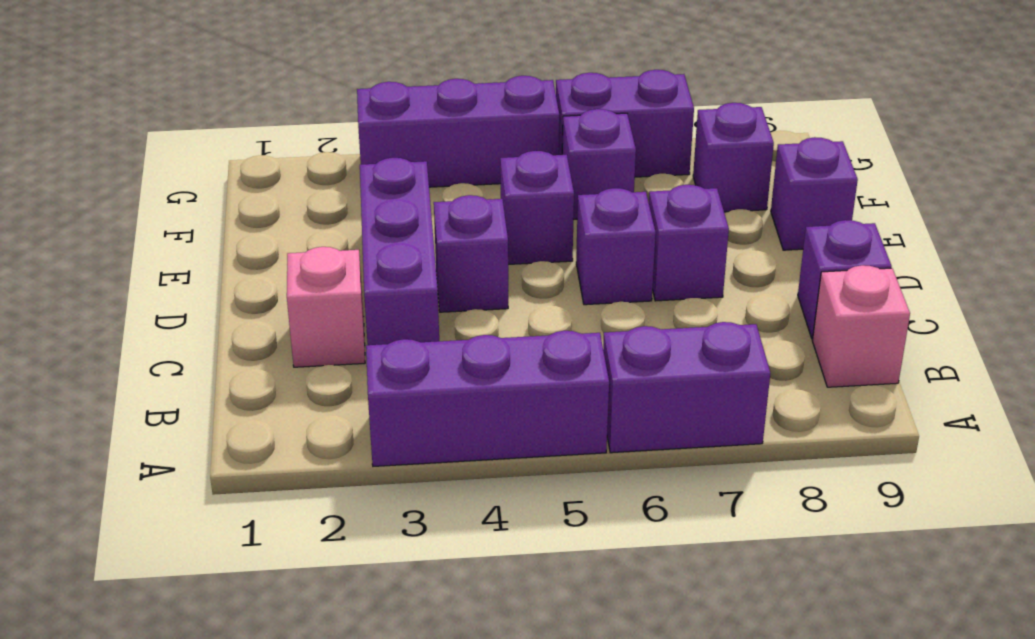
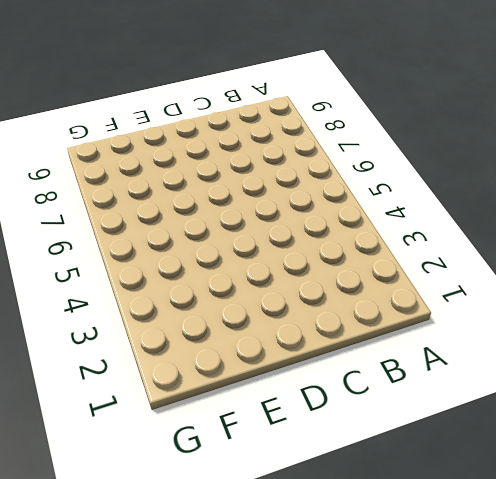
none -> purple brick A3:A5 level 1
none -> purple brick A6:A7 level 1
none -> pink brick B9 level 1

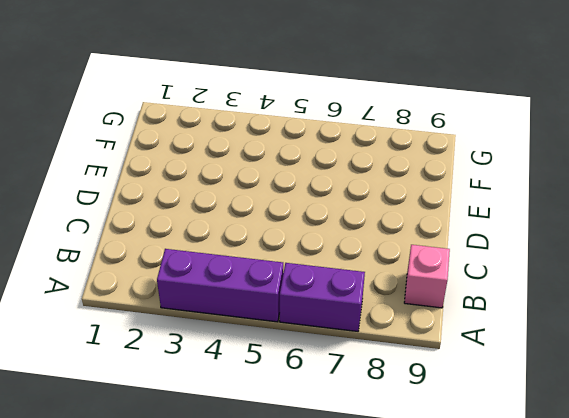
none -> pink brick C2 level 1
none -> purple brick C3:E3 level 1
none -> purple brick C9 level 1

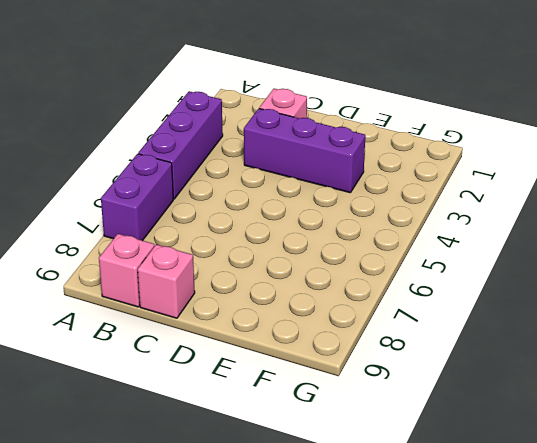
pink brick C9 level 1 -> purple brick C9 level 1
none -> purple brick D4 level 1
none -> purple brick D6 level 1
none -> purple brick D7 level 1

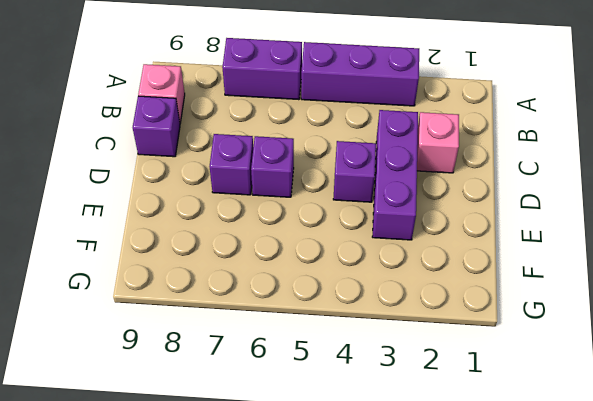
none -> purple brick E5 level 1
none -> purple brick E9 level 1
none -> purple brick F6 level 1

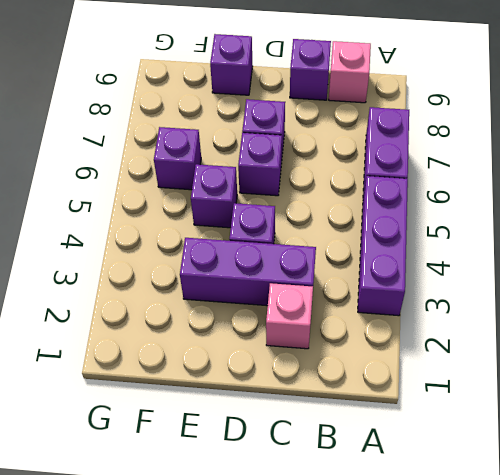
none -> purple brick F8 level 1
none -> purple brick G3:G5 level 1
none -> purple brick G6:G7 level 1

